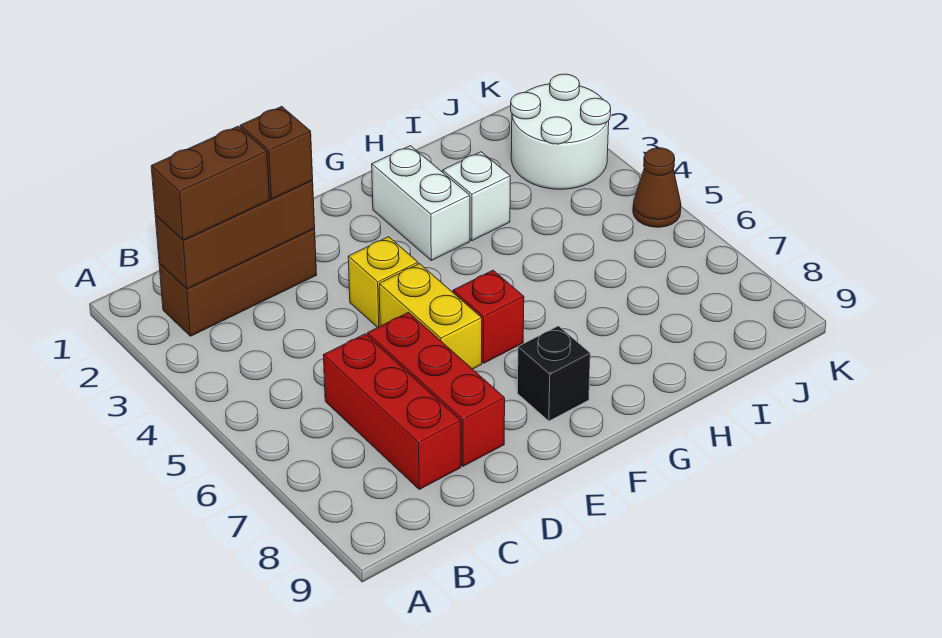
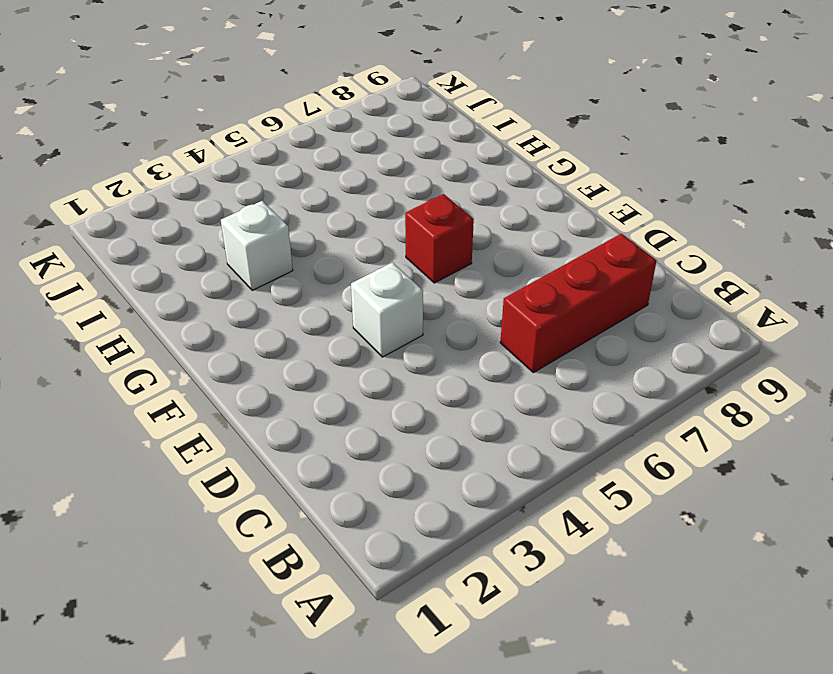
white brick E4 level 1 -> yellow brick E4 level 1
none -> brown brick B2:D2 level 1
none -> red brick D6:D8 level 1
none -> yellow brick E5:E6 level 1

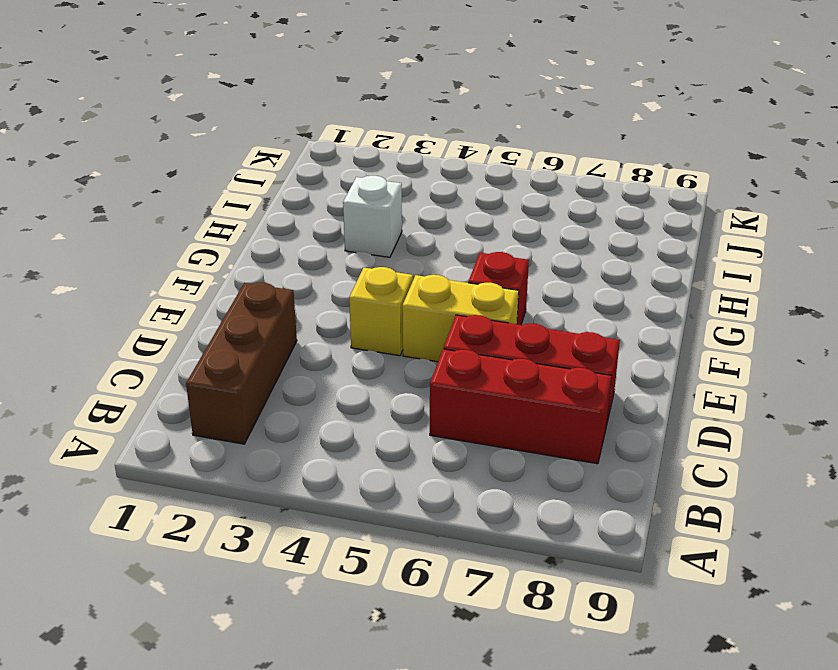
none -> black brick F8 level 1
none -> white brick G2:G3 level 1
none -> white round brick J2:K3 level 1

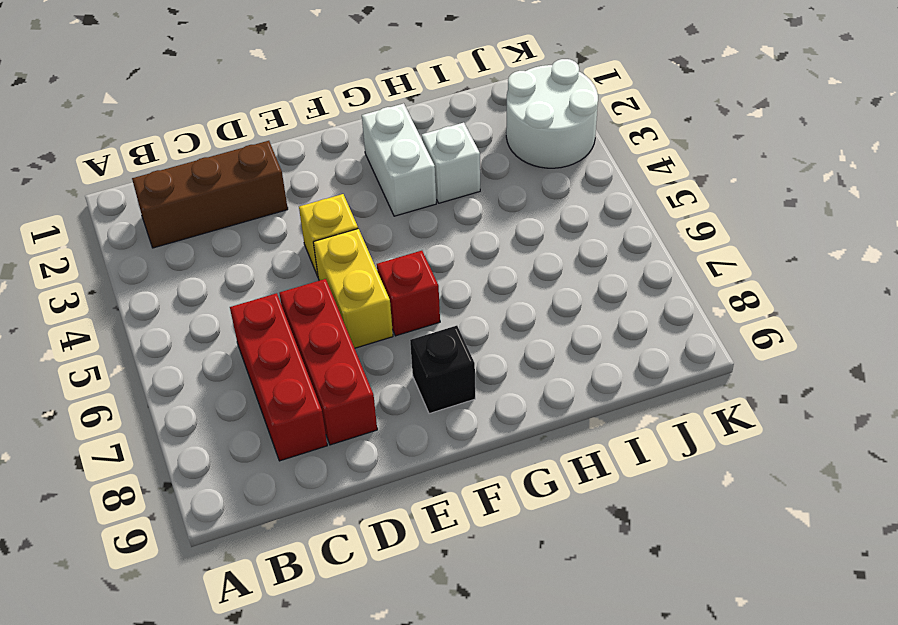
none -> brown cone K5 level 1
none -> brown brick B2:D2 level 2
none -> brown brick B2:C2 level 3

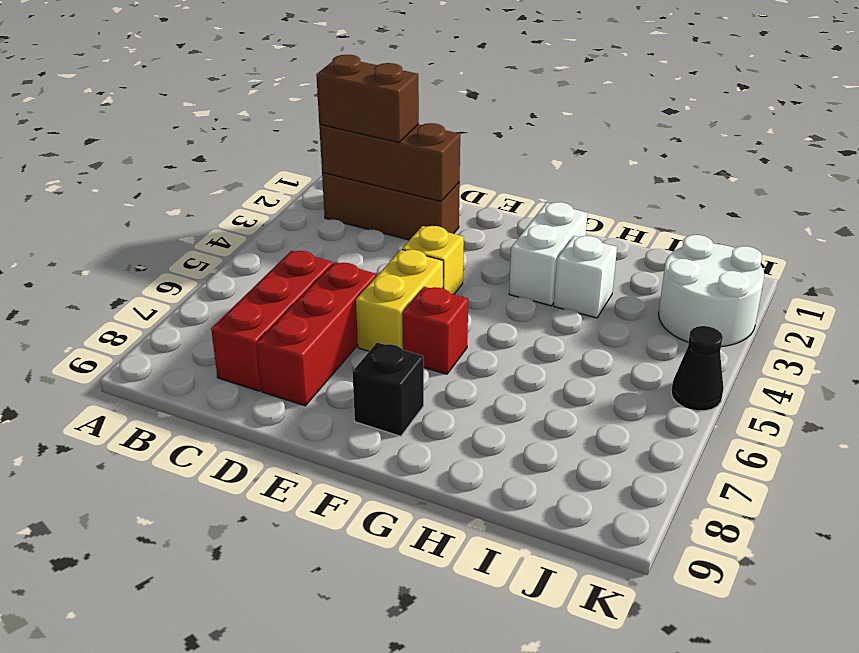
black cone K5 level 1 -> brown cone K5 level 1
none -> brown brick D2 level 3

